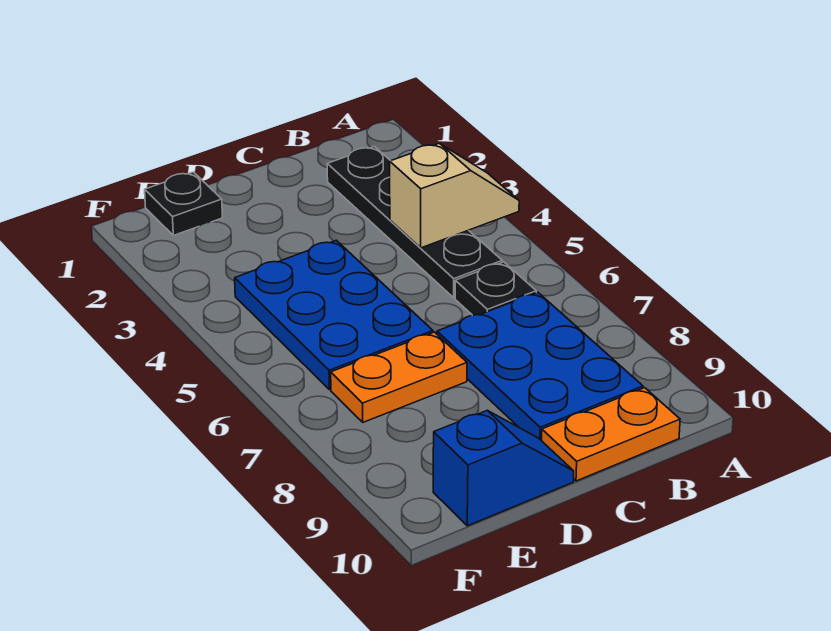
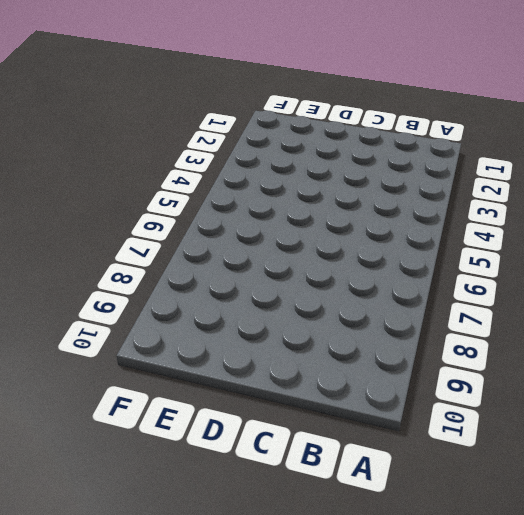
none -> black plate B2:B5 level 1
none -> black plate B6 level 1

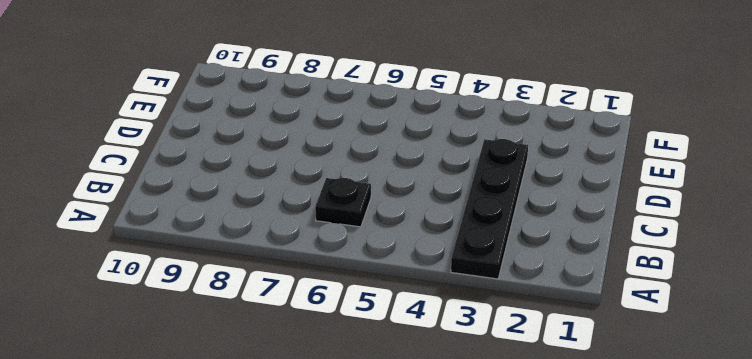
black plate A3:D3 level 1 -> black plate B2:B5 level 1
none -> blue plate B7:C9 level 1
none -> orange plate B10:C10 level 1

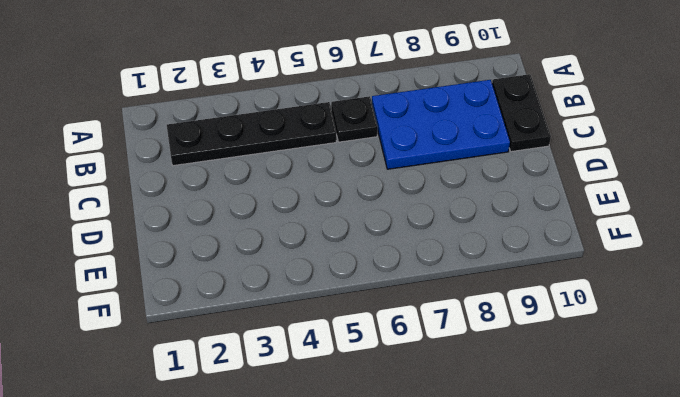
black plate B10:C10 level 1 -> orange plate B10:C10 level 1
none -> blue plate D4:E6 level 1
none -> orange plate D7:E7 level 1

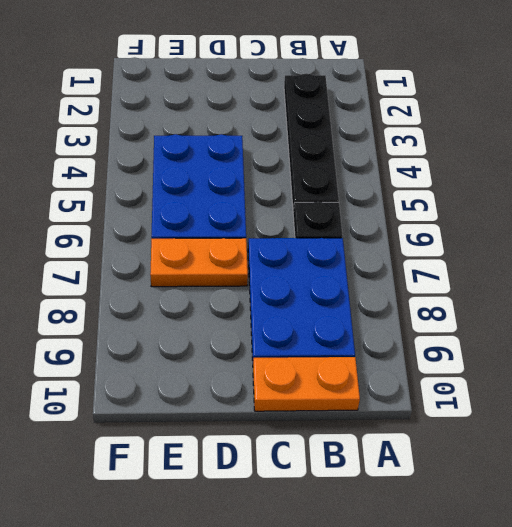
none -> blue slope D10:E10 level 1 top E
none -> black plate E1 level 1

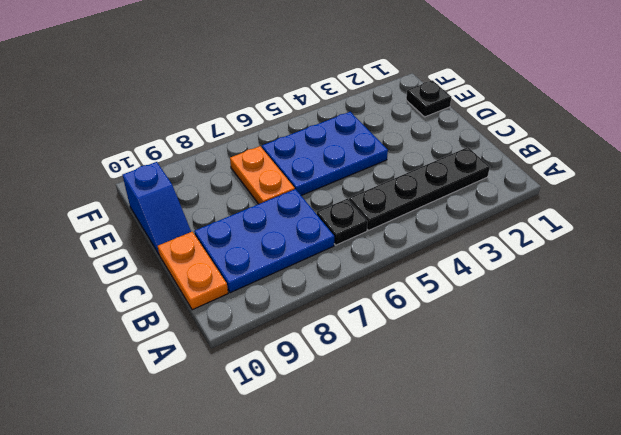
none -> tan slope A4:B4 level 2 top B

